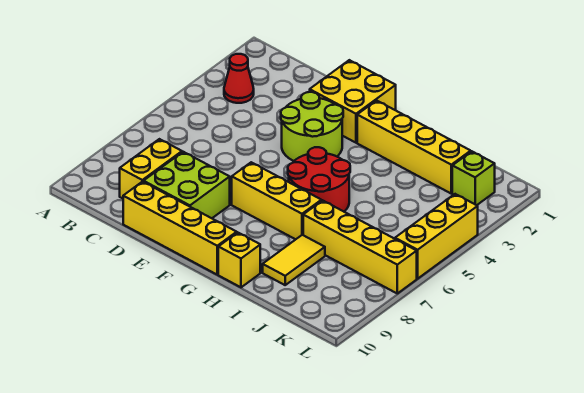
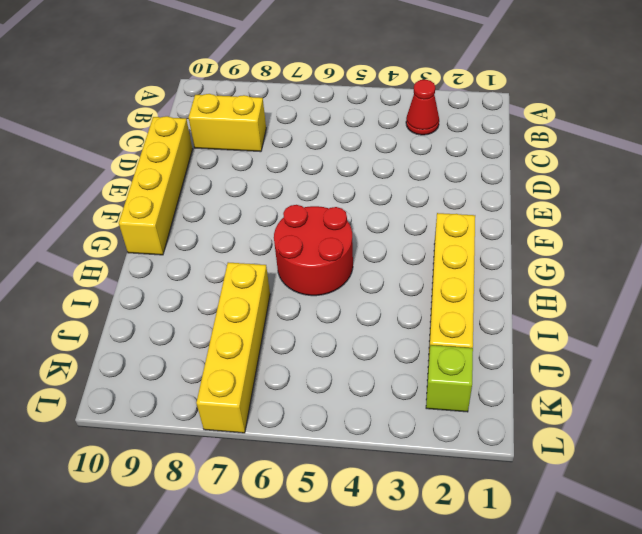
none -> lime brick D8:E9 level 1
none -> yellow brick E1:F2 level 1
none -> lime round brick E3:F4 level 1

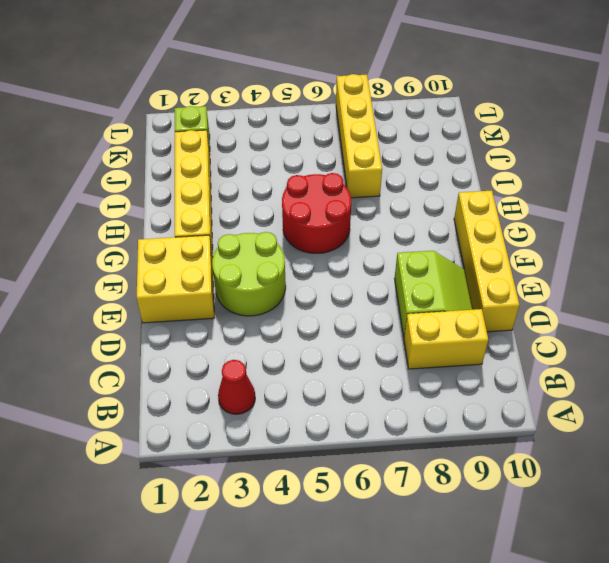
lime slope D8:E9 level 1 top 8 -> lime brick D8:E9 level 1
none -> yellow brick F7:H7 level 1
none -> yellow brick H10 level 1
none -> yellow tile I8:I9 level 1

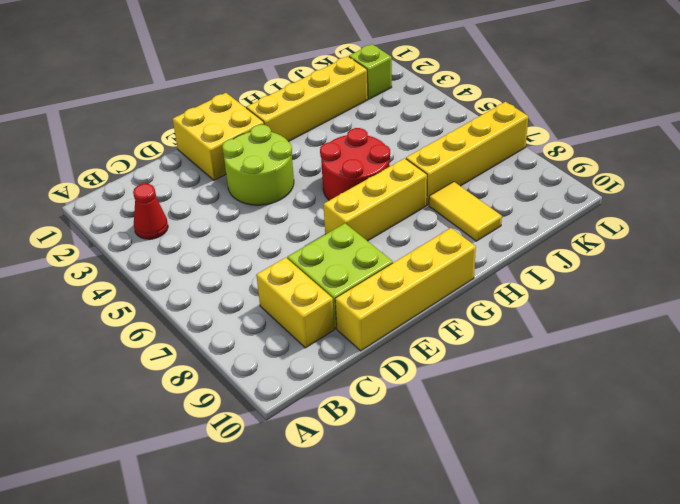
none -> yellow brick H10 level 1
none -> yellow brick L4:L6 level 1

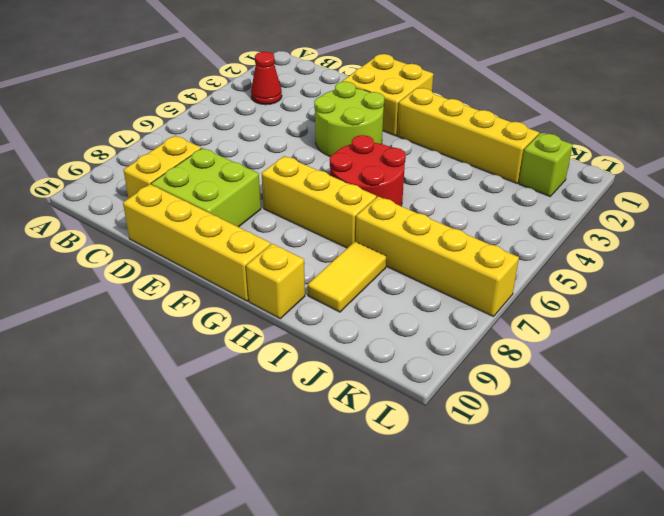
none -> yellow brick L4:L6 level 1

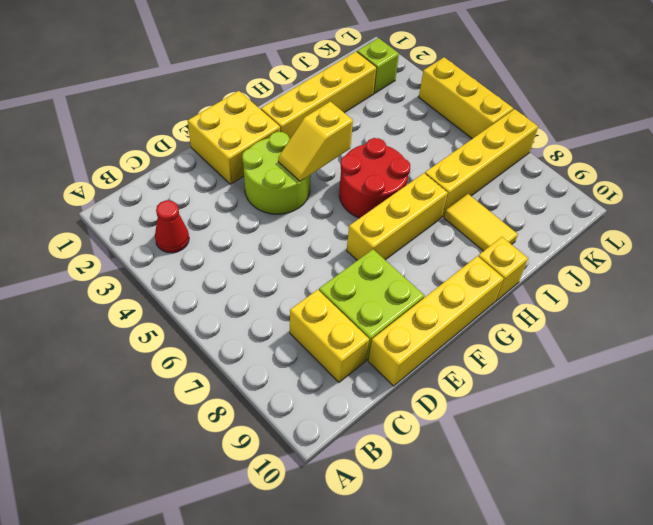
yellow slope F4:G4 level 2 top G -> none

